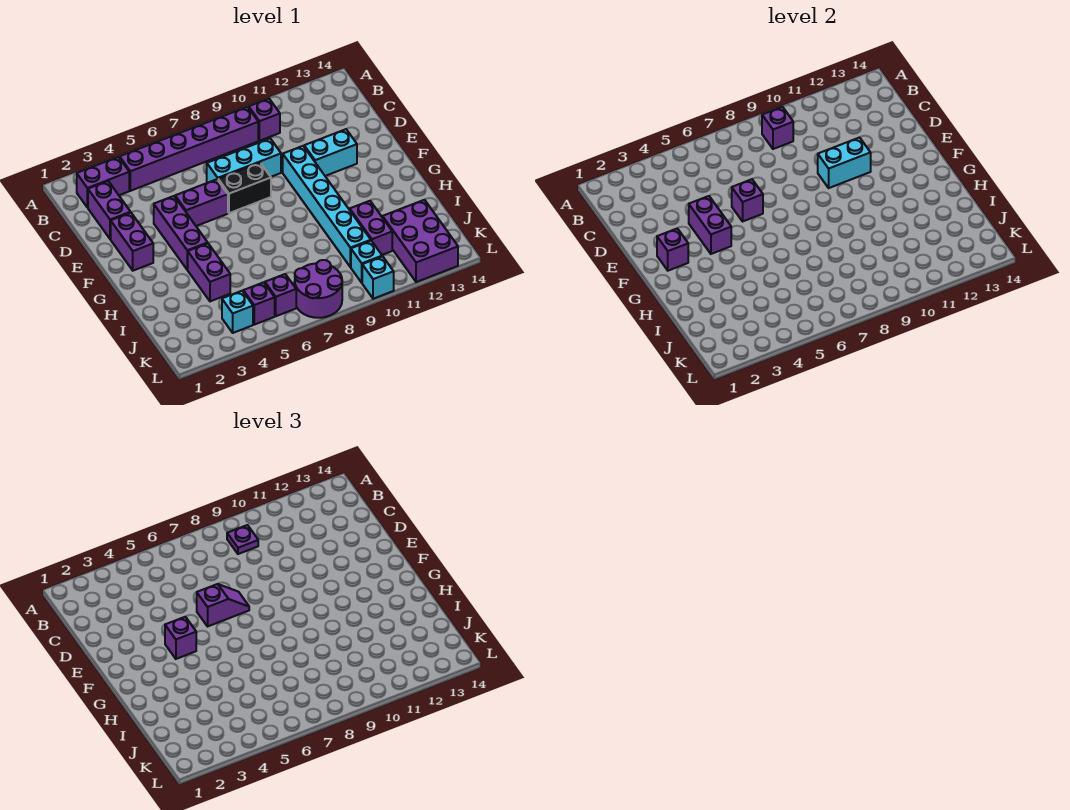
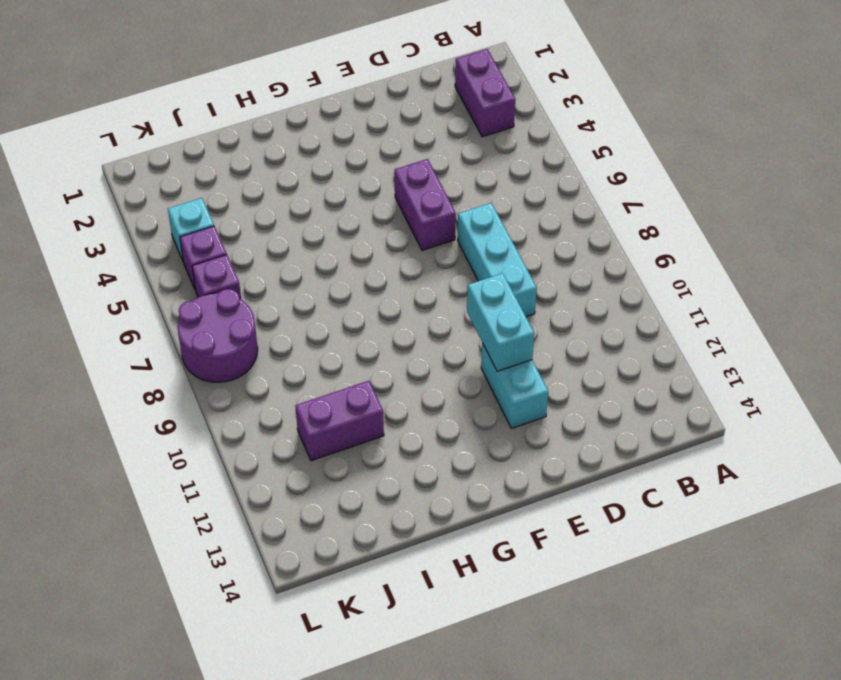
none -> purple brick B4:B9 level 1
none -> purple brick B10 level 1
none -> purple brick C2:D2 level 1

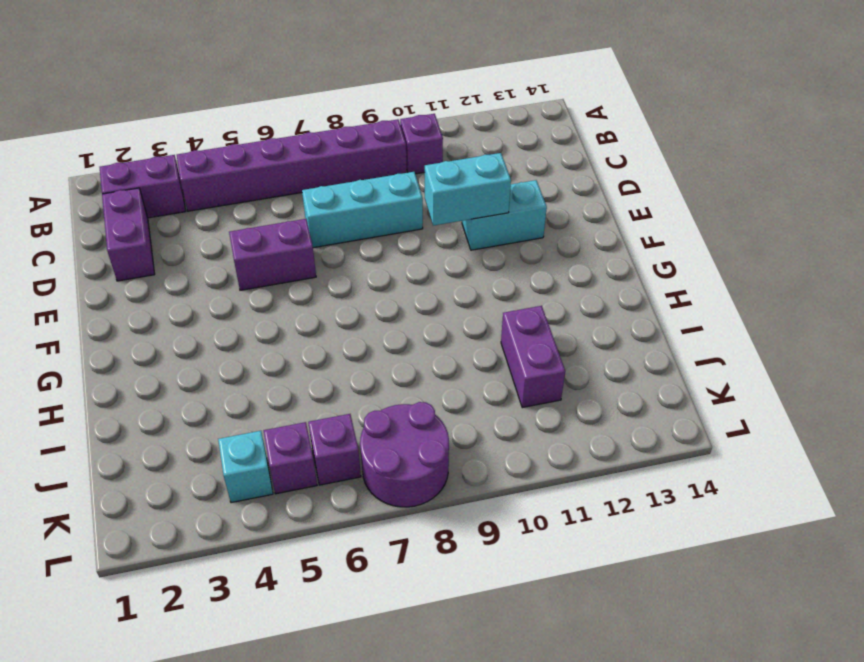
none -> purple brick E2:F2 level 1
none -> purple brick E4:G4 level 1
none -> black brick E7:E8 level 1

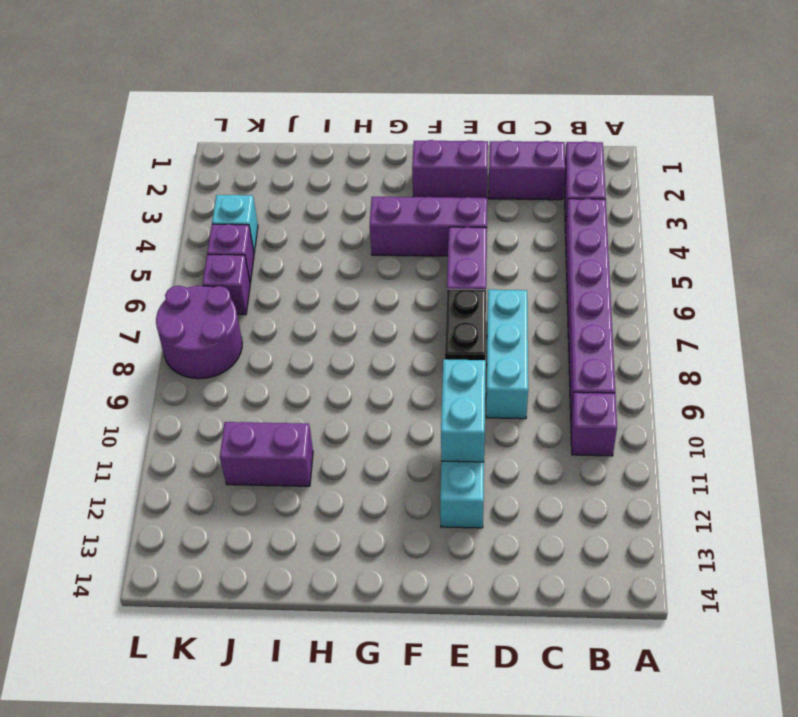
none -> cyan brick E10:J10 level 1
none -> purple brick H4:I4 level 1
none -> purple brick J12:L13 level 1

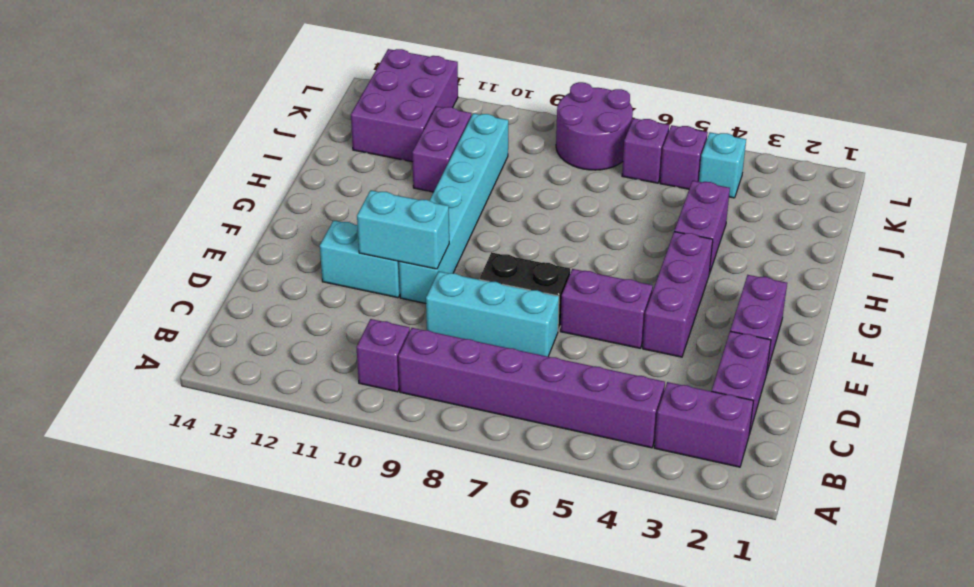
none -> cyan brick K10 level 1
none -> cyan brick L10 level 1
none -> purple brick B9 level 2

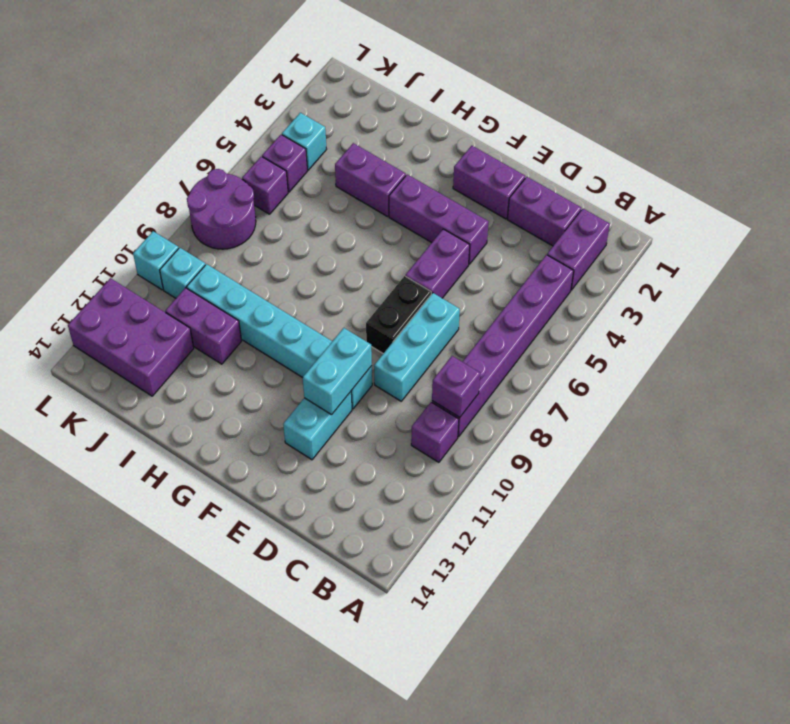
none -> purple brick E4:F4 level 2
none -> purple brick E6 level 2
none -> purple brick F2 level 2

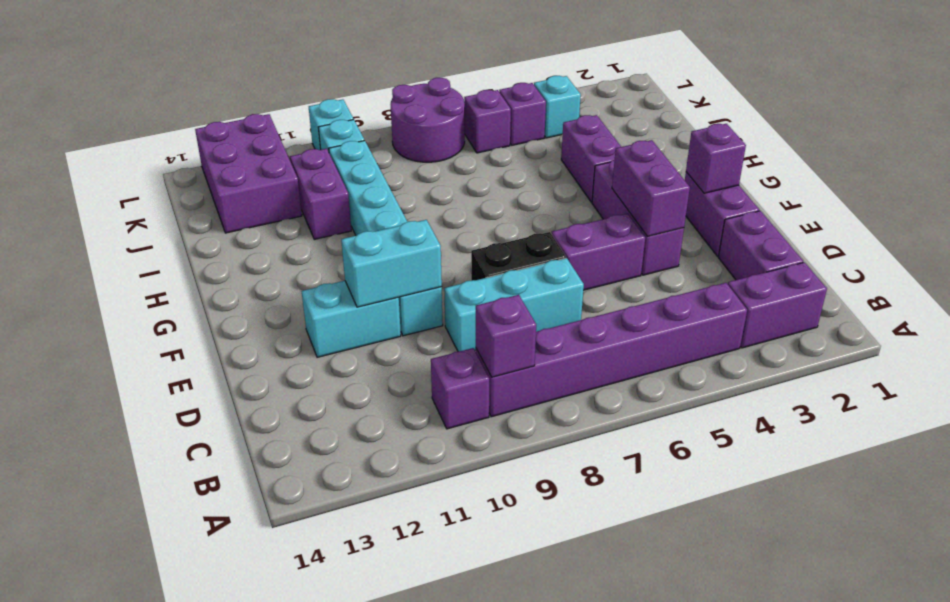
none -> purple brick E6 level 2
none -> purple plate B9 level 3
none -> purple slope E6:E7 level 3 top 6

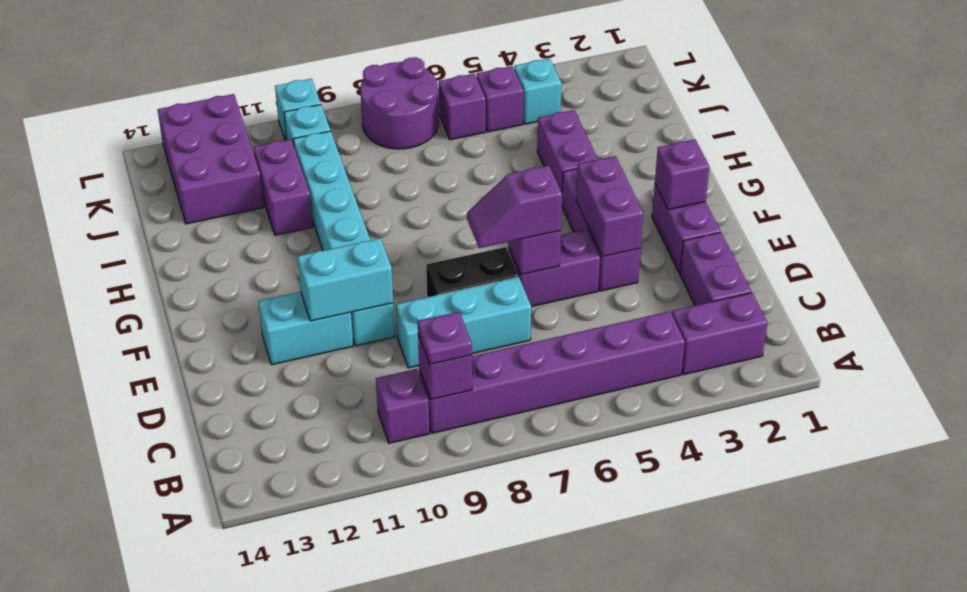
none -> purple brick F4 level 3

